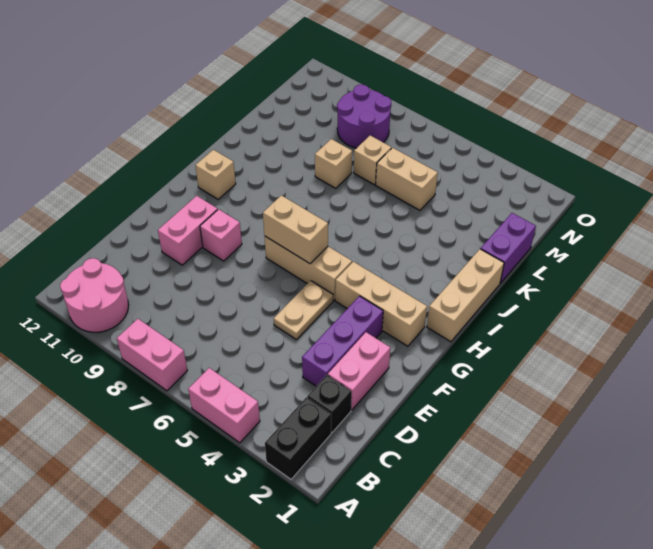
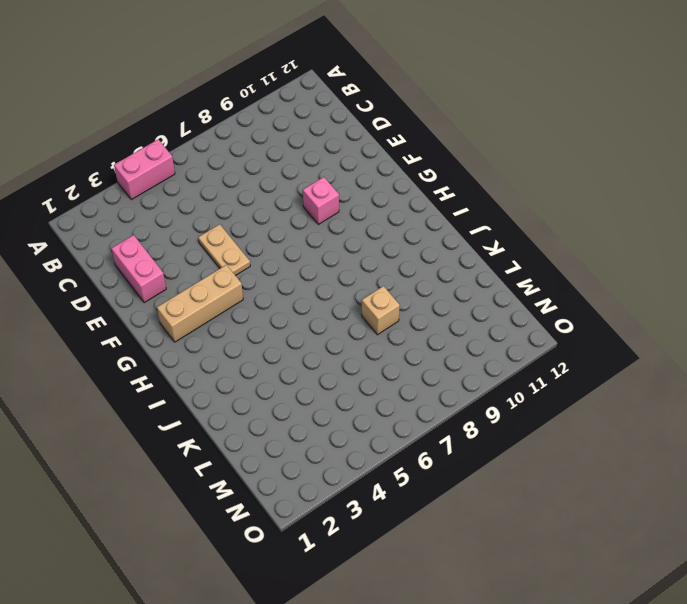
none -> black brick A2:B2 level 1
none -> pink brick A7:A8 level 1
none -> pink round brick A10:B11 level 1

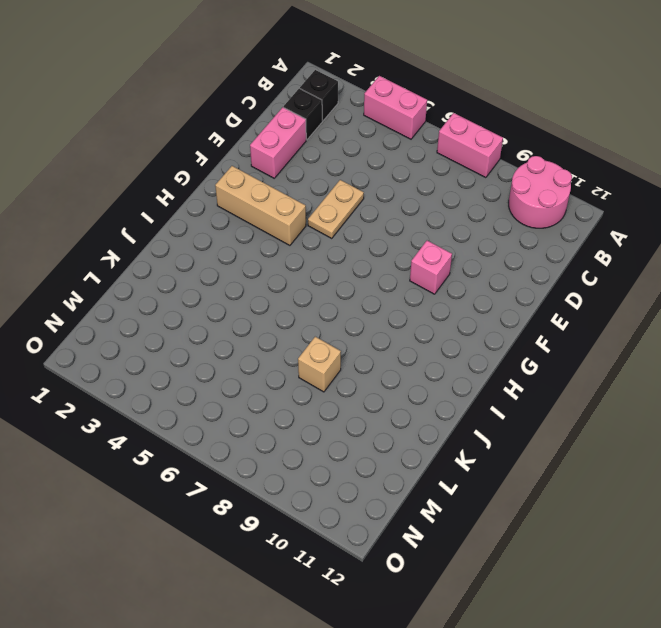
black brick B2 level 1 -> black brick A2:B2 level 1
none -> purple brick D3:F3 level 1
none -> pink brick E10:F10 level 1
none -> tan brick G5:G7 level 1

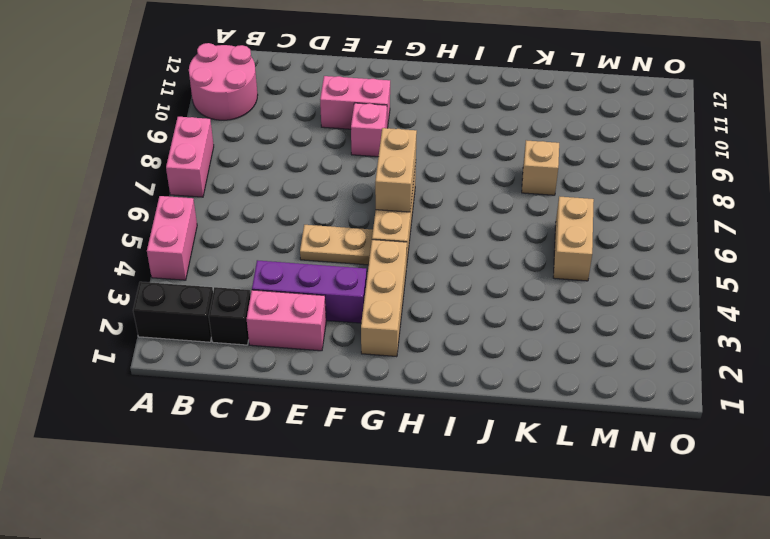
none -> tan brick H1:J1 level 1
none -> tan brick H11 level 1
none -> purple brick K1:L1 level 1

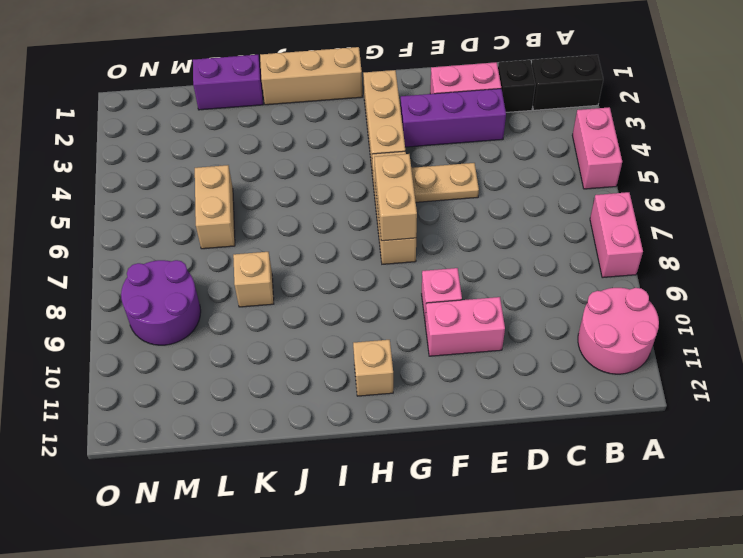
none -> tan brick L7 level 1

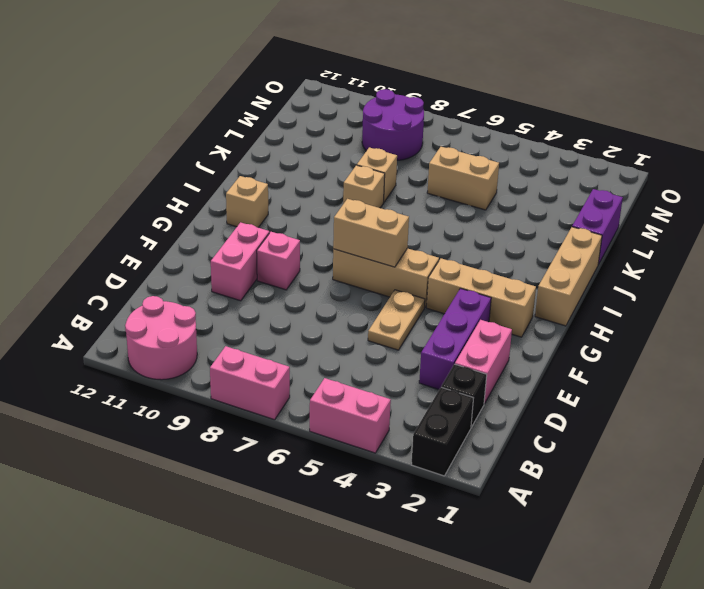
tan brick J8 level 1 -> tan brick L7 level 1

